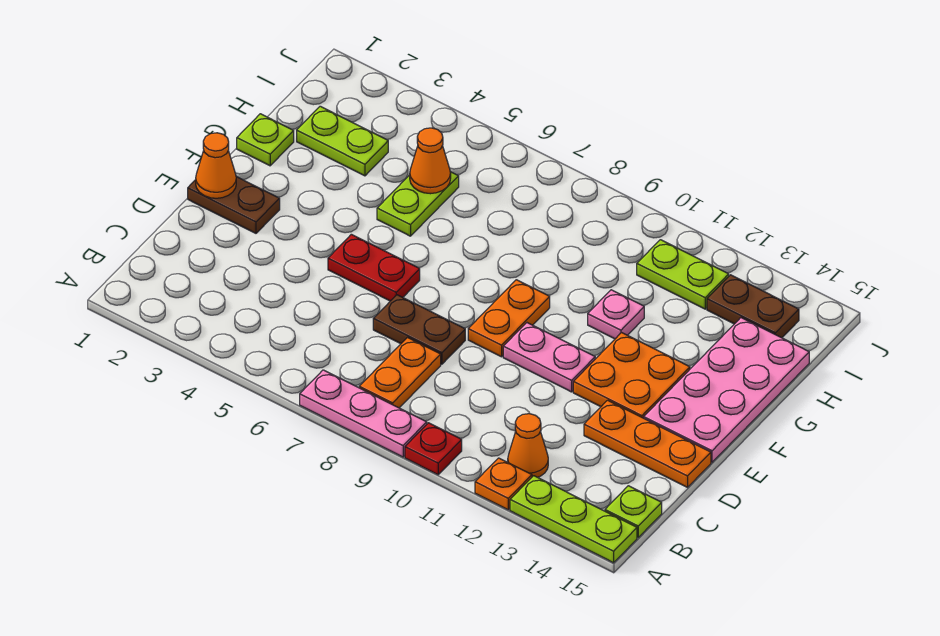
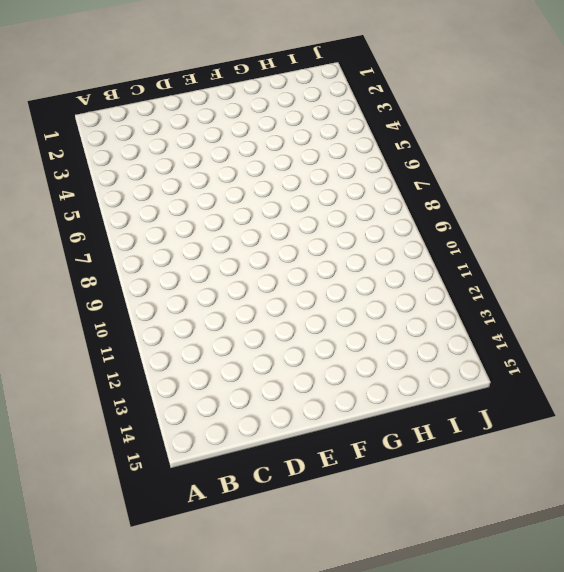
none -> pink plate A7:A9 level 1
none -> red plate A10 level 1
none -> orange plate A12 level 1

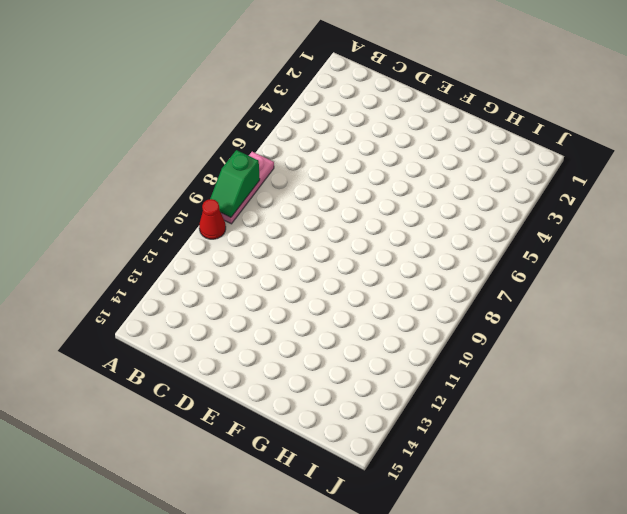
green slope A8:A9 level 2 top 8 -> none
red cone A10 level 1 -> red plate A10 level 1
none -> orange plate A12 level 1
none -> lime plate A13:A15 level 1
none -> orange plate B8:C8 level 1

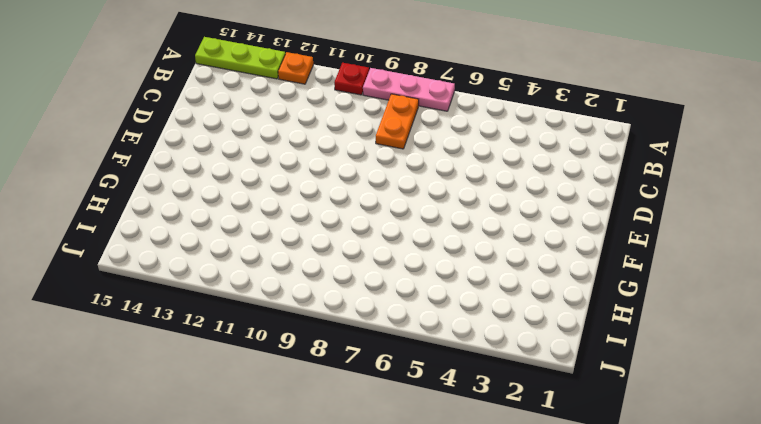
none -> orange cone B12 level 1
none -> lime plate B15 level 1
none -> brown plate D7:D8 level 1

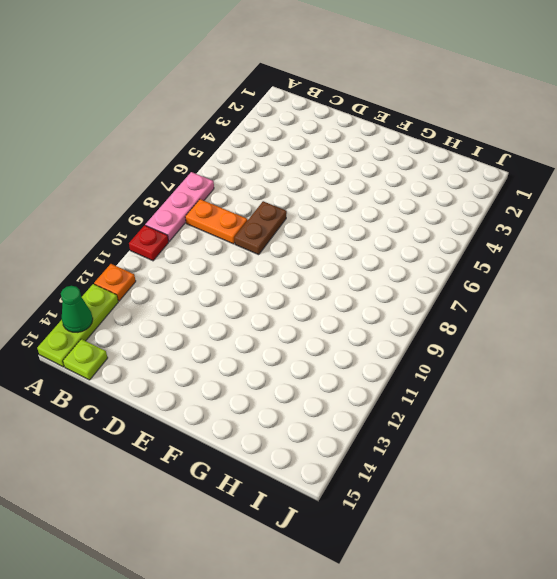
green cone A14 level 2 -> none
none -> orange cone B12 level 1
none -> orange plate D13:D15 level 1
none -> brown plate E1:E2 level 1

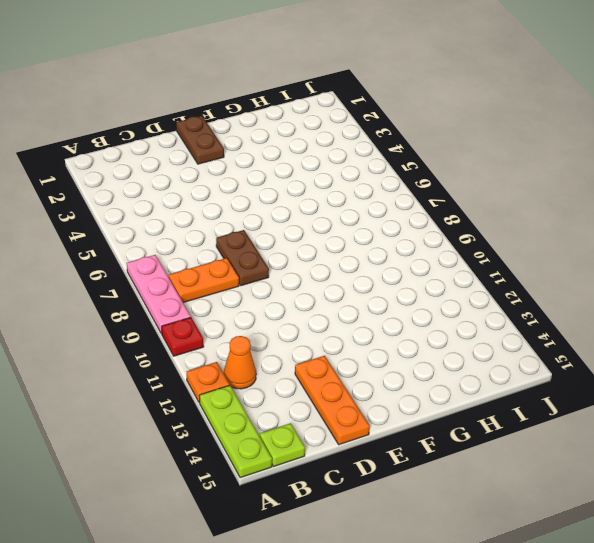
none -> red plate E5:E6 level 1
none -> orange plate E9:F9 level 1
none -> pink plate E10:E11 level 1

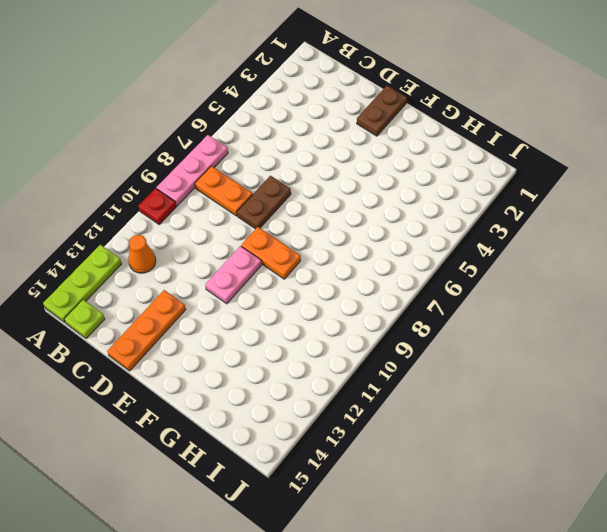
none -> orange plate A12 level 1
none -> red plate E5:E6 level 1
none -> orange plate E12:F13 level 1

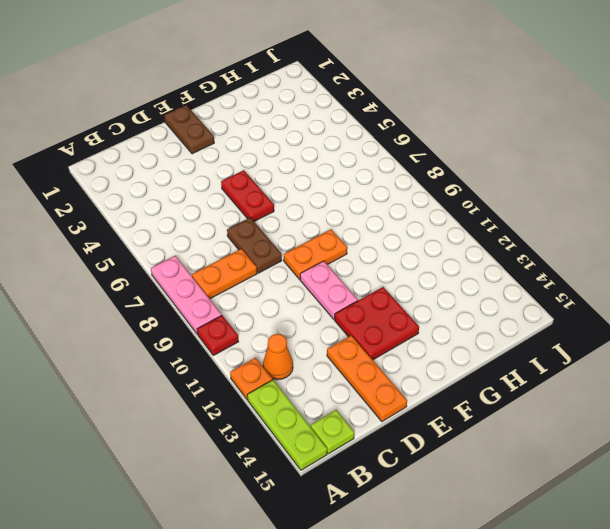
red plate E12:F13 level 1 -> orange plate E12:F13 level 1
none -> pink plate E14:H15 level 1
none -> lime plate G1 level 1
none -> lime plate G5:H5 level 1

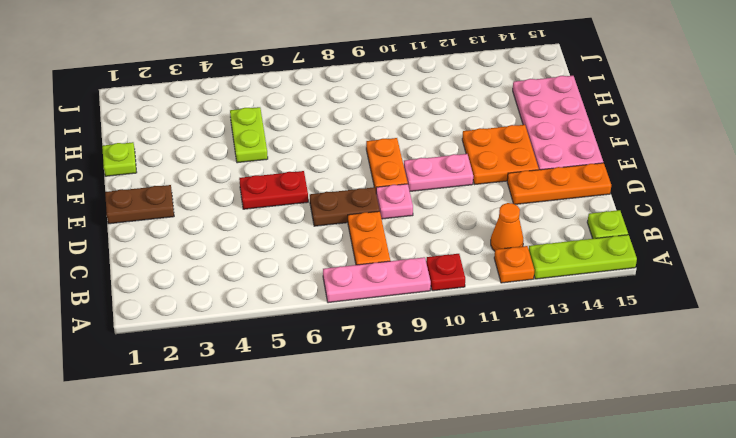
pink plate D9 level 1 -> pink plate G11 level 1
none -> lime plate H2:H3 level 1
none -> lime plate I11:I12 level 1
none -> brown plate I13:I14 level 1

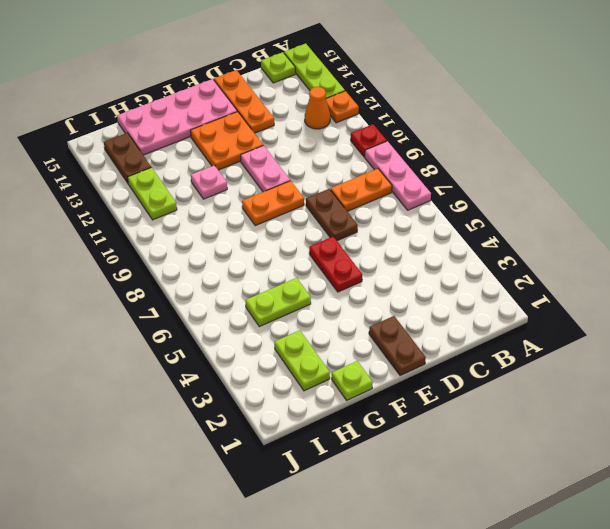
none -> orange cone E1 level 2
none -> orange cone H5 level 2

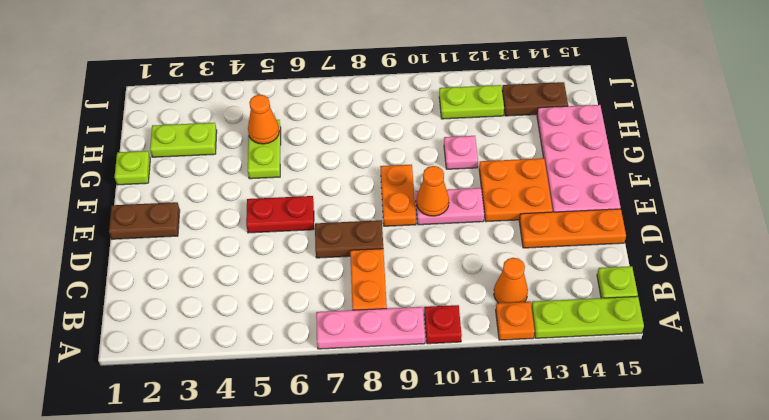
orange cone E10 level 2 -> orange cone E1 level 2

